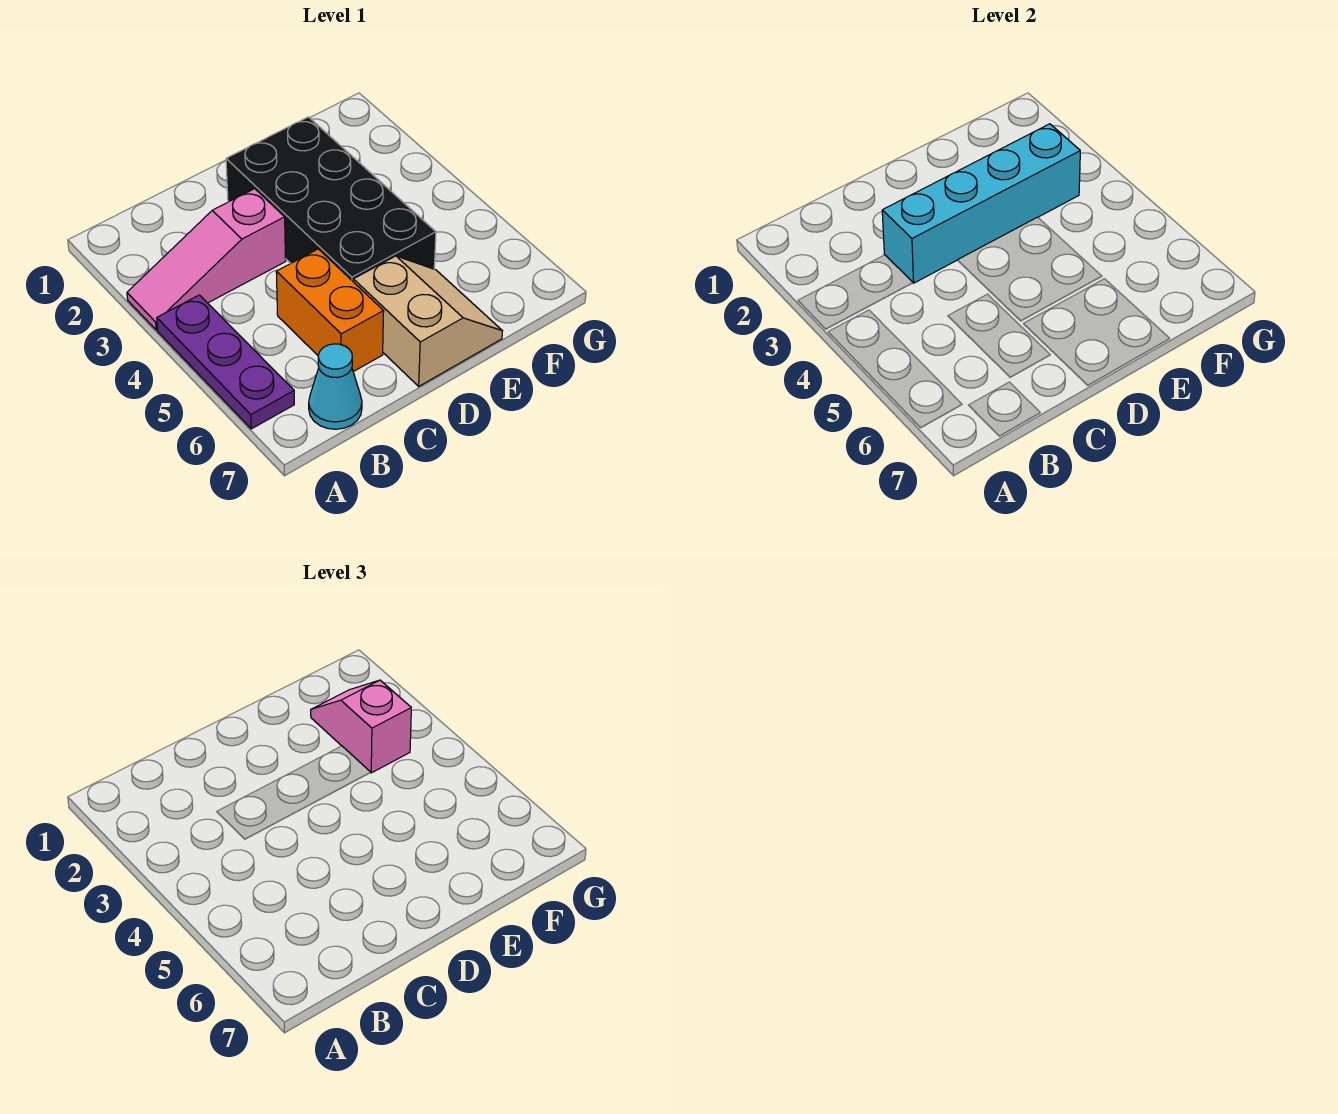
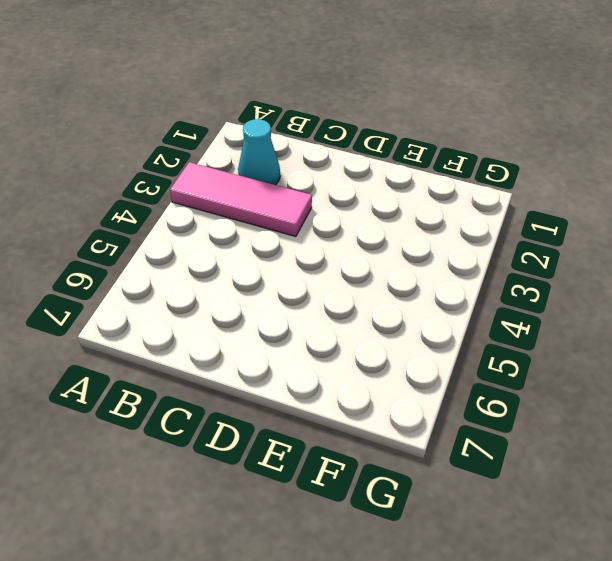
pink tile A3:C3 level 1 -> pink slope A3:C3 level 1 top C
cyan cone B2 level 1 -> cyan cone B7 level 1
none -> purple plate A4:A6 level 1
none -> orange brick C5:C6 level 1

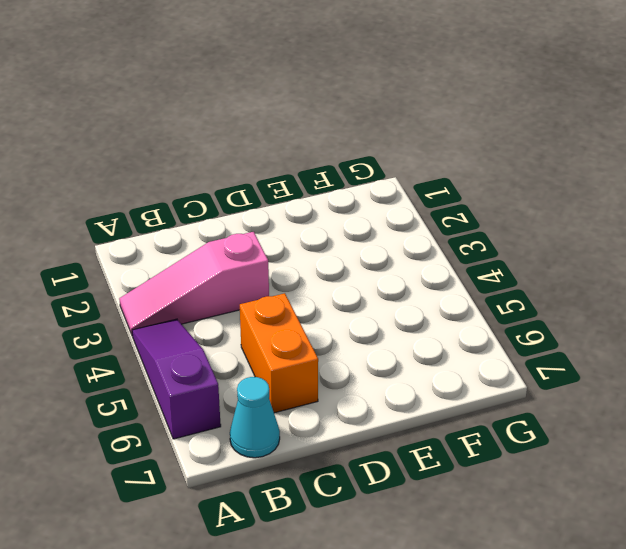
purple slope A4:A6 level 1 top 6 -> purple plate A4:A6 level 1
none -> black brick D2:E5 level 1
none -> tan slope D6:E7 level 1 top D

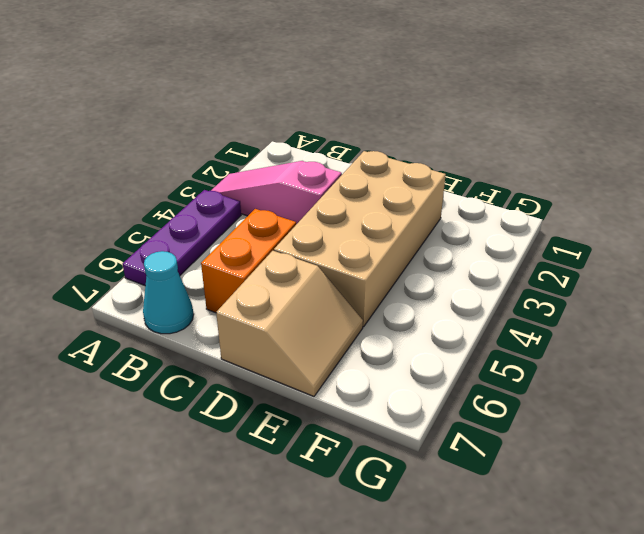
tan brick D2:E5 level 1 -> black brick D2:E5 level 1
none -> cyan brick C3:F3 level 2
none -> pink slope F2:F3 level 3 top 3

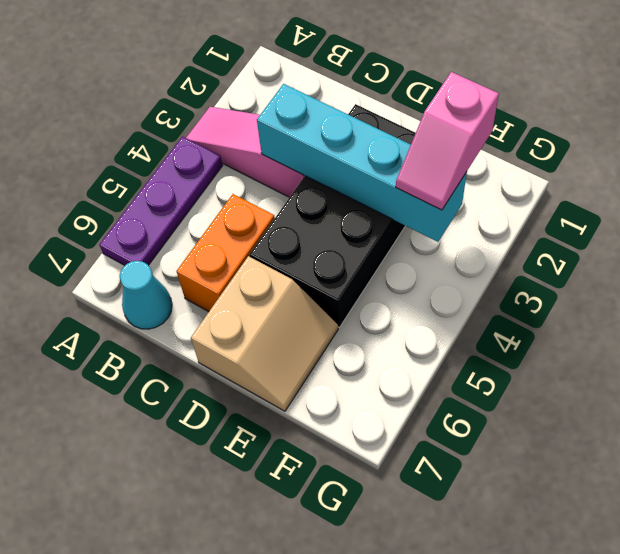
pink slope F2:F3 level 3 top 2 -> pink slope F2:F3 level 3 top 3

